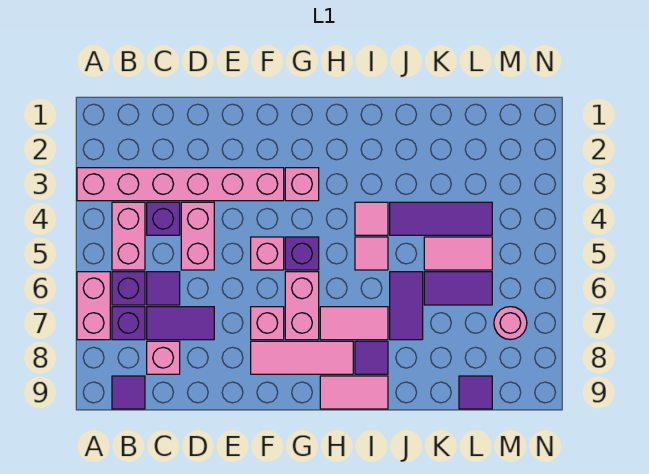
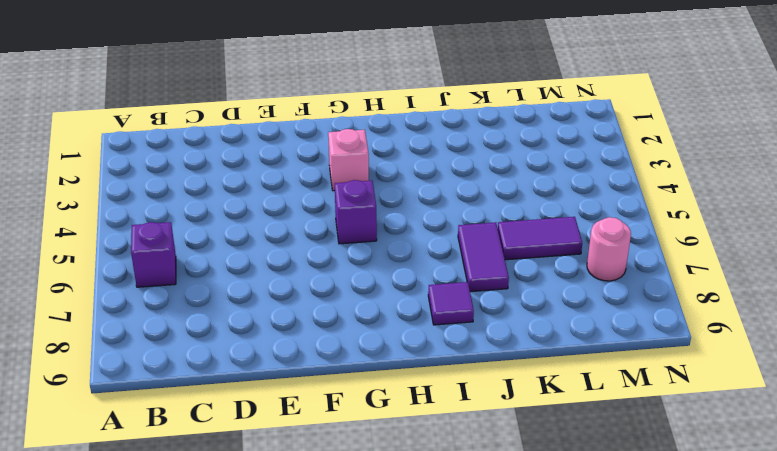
none -> pink brick A3:F3 level 1
none -> pink brick A6:A7 level 1
none -> pink brick B4:B5 level 1

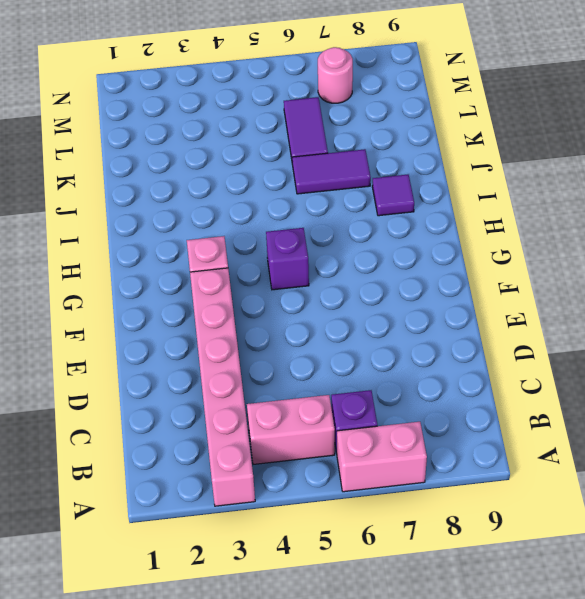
none -> purple brick B7 level 1
none -> purple tile B9 level 1
none -> purple brick C4 level 1

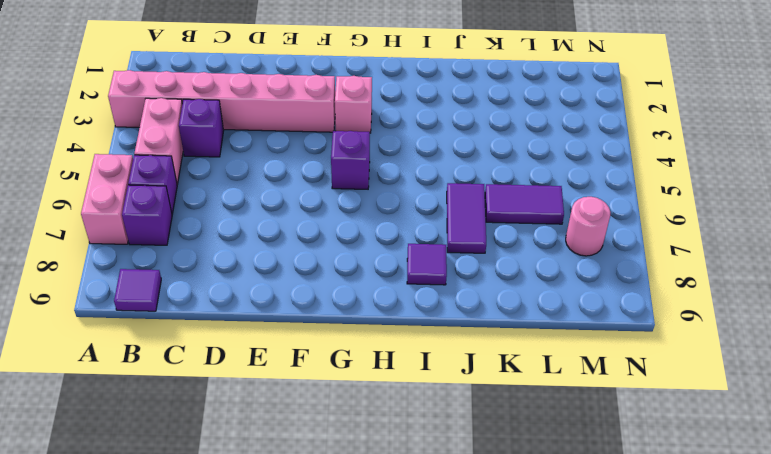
none -> purple tile C6 level 1
none -> purple tile C7:D7 level 1
none -> pink brick C8 level 1

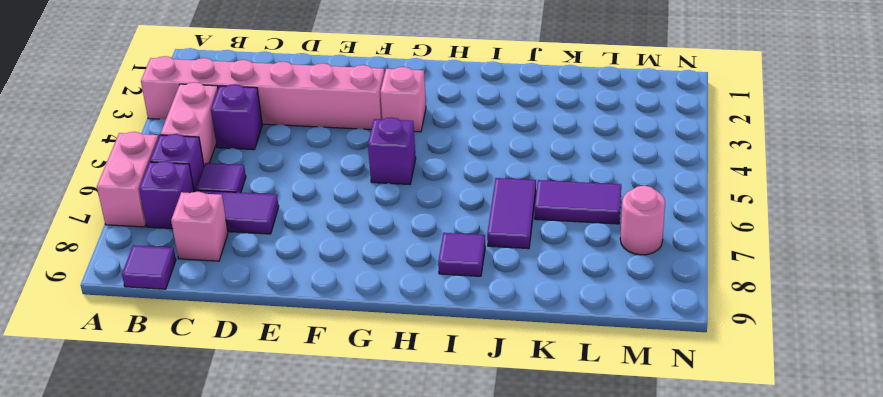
none -> pink brick D4:D5 level 1
none -> pink brick F5 level 1
none -> pink brick F7 level 1

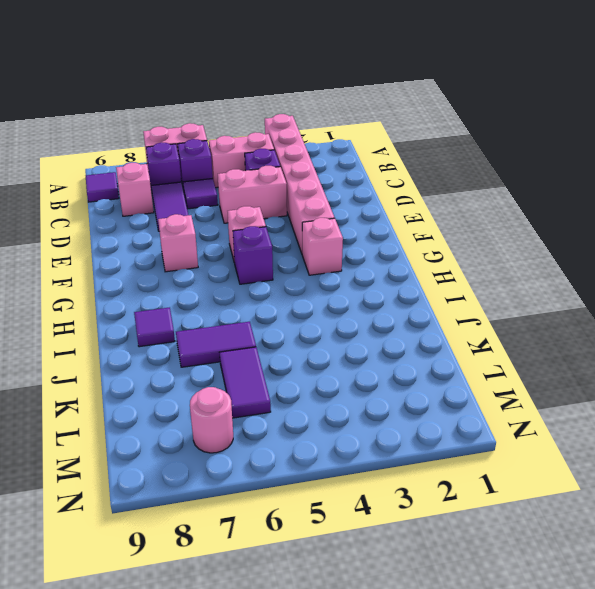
none -> pink tile F8:H8 level 1
none -> pink brick G6:G7 level 1
none -> pink tile H7:I7 level 1

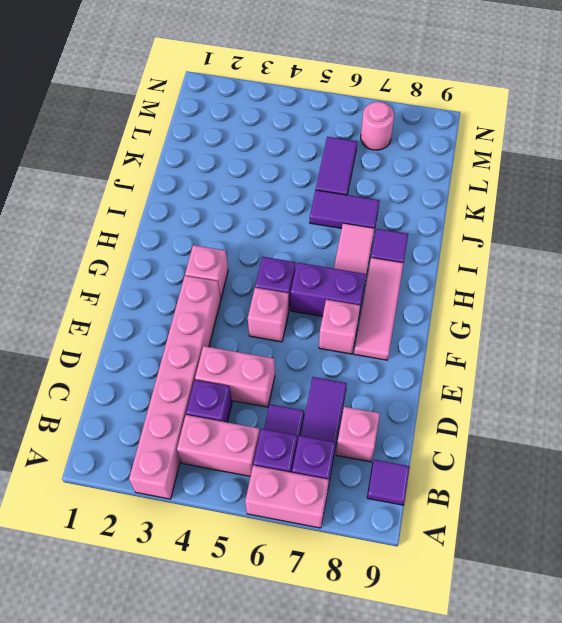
purple brick G6:G7 level 1 -> pink brick G6:G7 level 1
none -> pink tile H9:I9 level 1
none -> pink tile I4 level 1
none -> pink tile I5 level 1

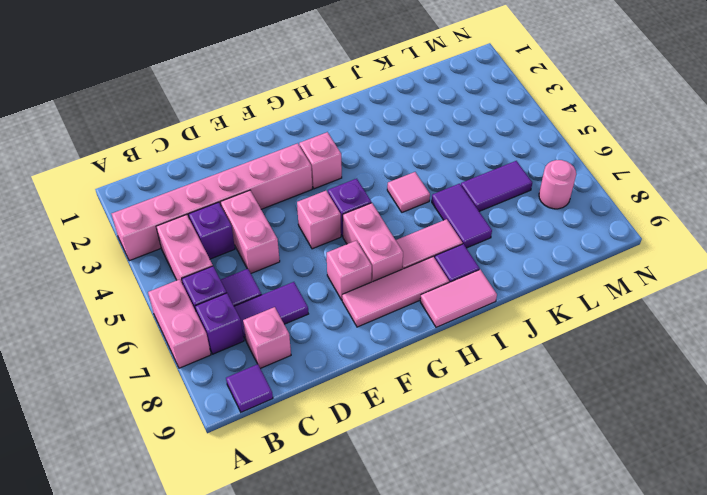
none -> pink tile I4 level 1
none -> purple tile J4:L4 level 1
none -> pink tile K5:L5 level 1

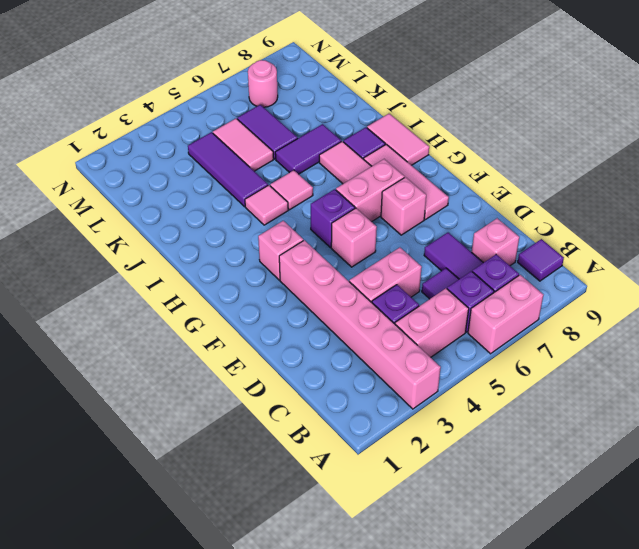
none -> purple tile L9 level 1

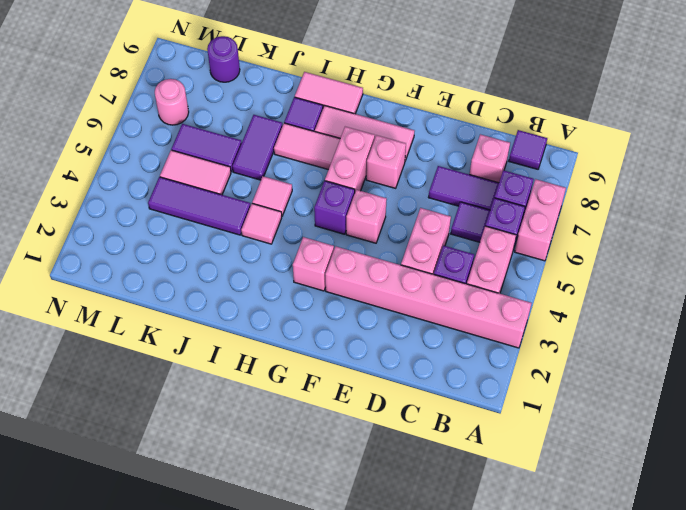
purple round brick L9 level 1 -> purple tile L9 level 1

